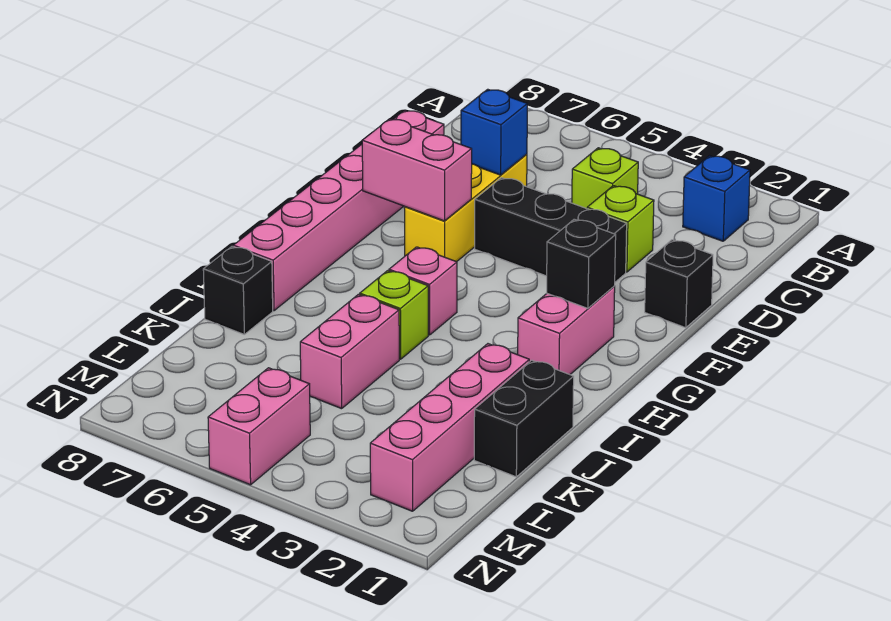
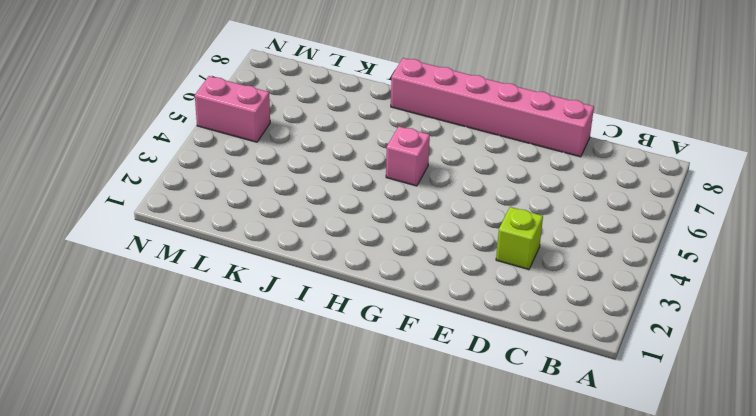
none -> blue brick B2 level 1
none -> lime brick C4 level 1
none -> yellow brick D6:F6 level 1

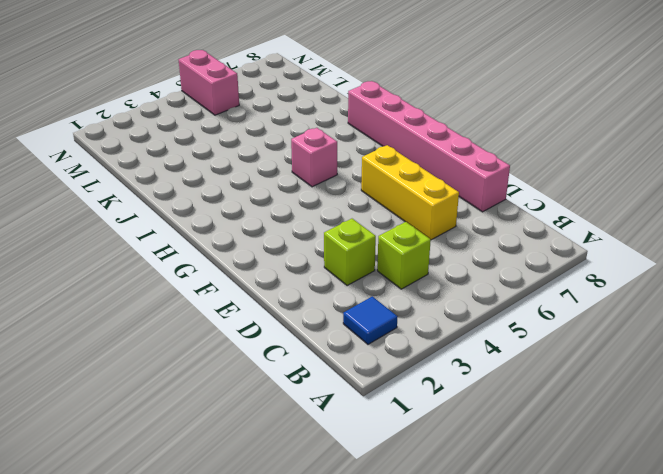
blue tile B2 level 1 -> blue brick B2 level 1
none -> black brick E1 level 1
none -> black brick E3:E5 level 1
none -> pink brick G2:H2 level 1

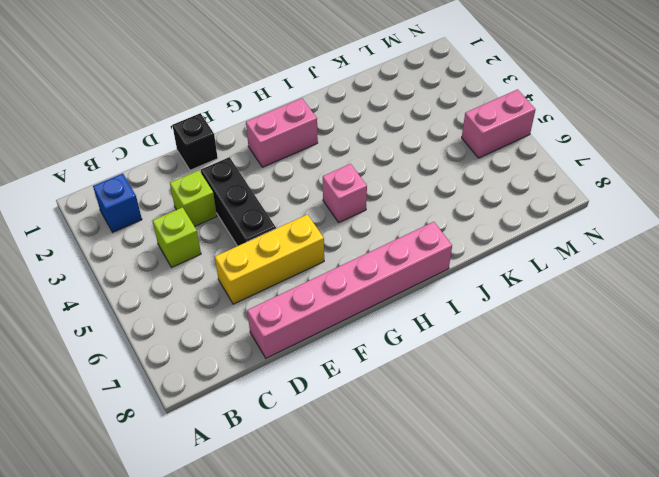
none -> lime brick I5 level 1
none -> black brick J1:K1 level 1
none -> pink brick J2:M2 level 1

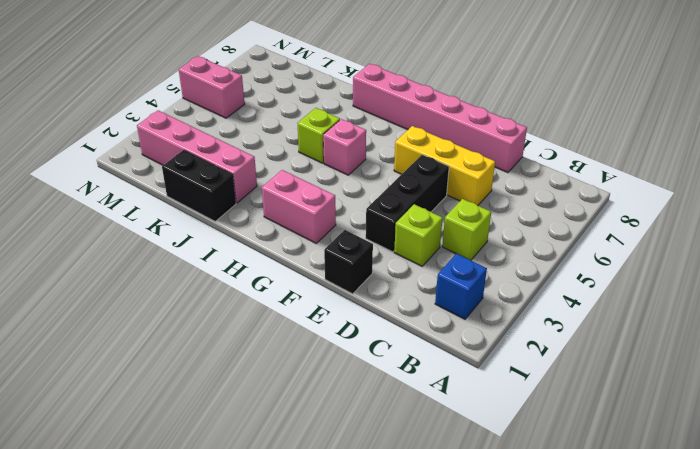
none -> pink brick J5:K5 level 1
none -> black brick J8 level 1
none -> blue brick D6 level 2

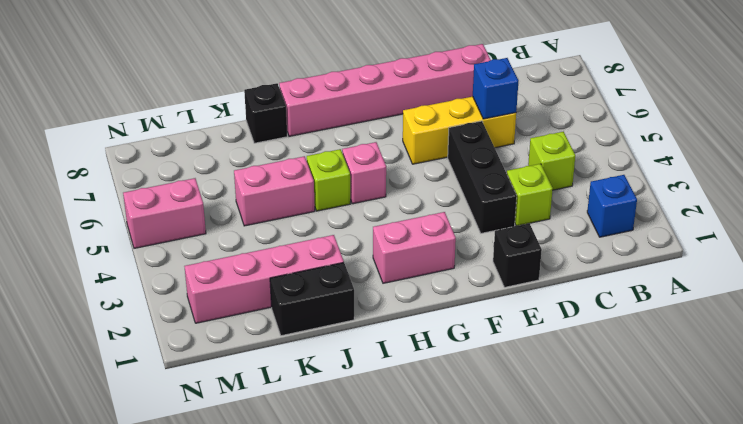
none -> pink brick F6:F7 level 2
none -> black brick G2 level 2

